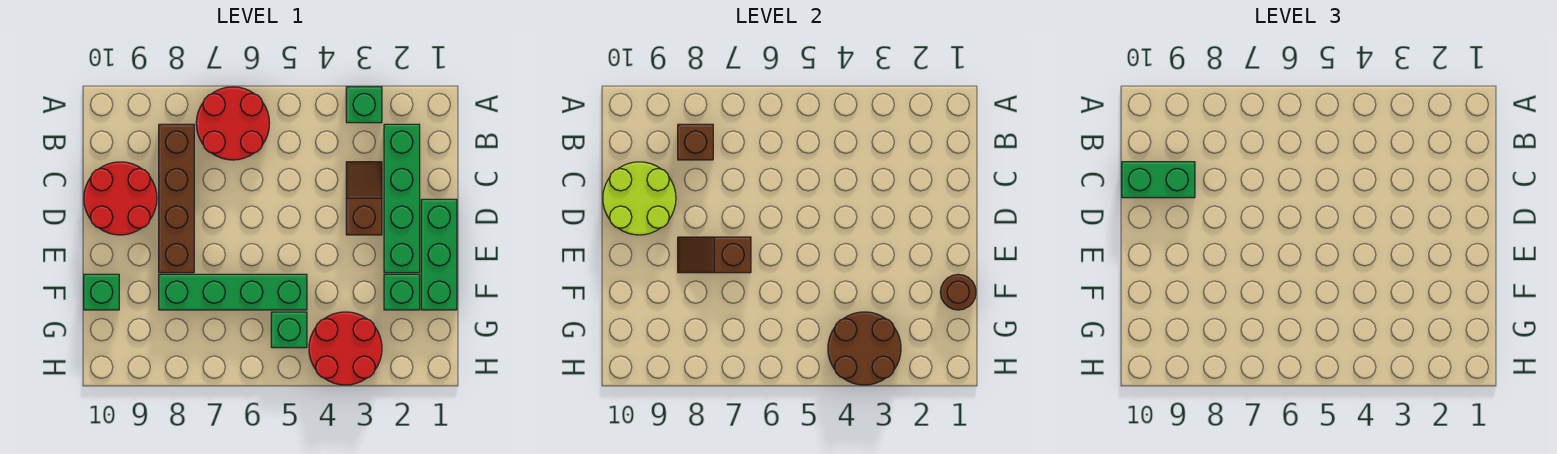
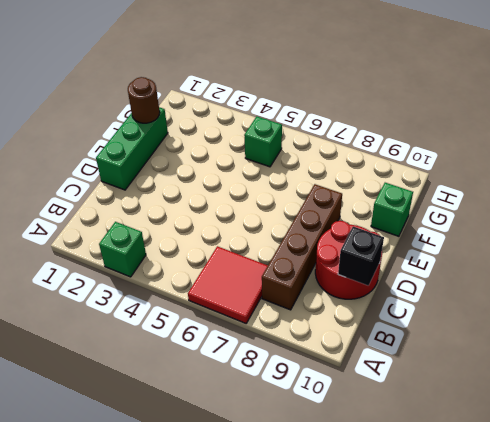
red tile A6:B7 level 1 -> red round brick A6:B7 level 1
black brick C10 level 2 -> lime round brick C9:D10 level 2
none -> green brick B2:E2 level 1
none -> brown slope C3:D3 level 1 top D
none -> green brick F2 level 1

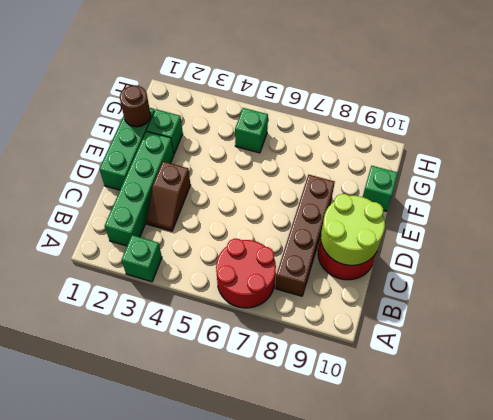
none -> green brick F5:F8 level 1
none -> red round brick G3:H4 level 1
none -> brown brick B8 level 2

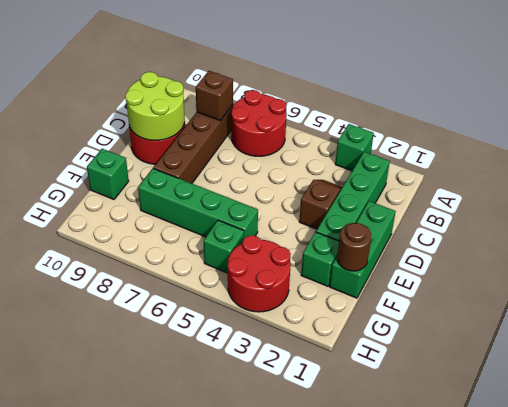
none -> brown slope E7:E8 level 2 top 7
none -> brown round brick G3:H4 level 2
none -> green brick C9:C10 level 3

